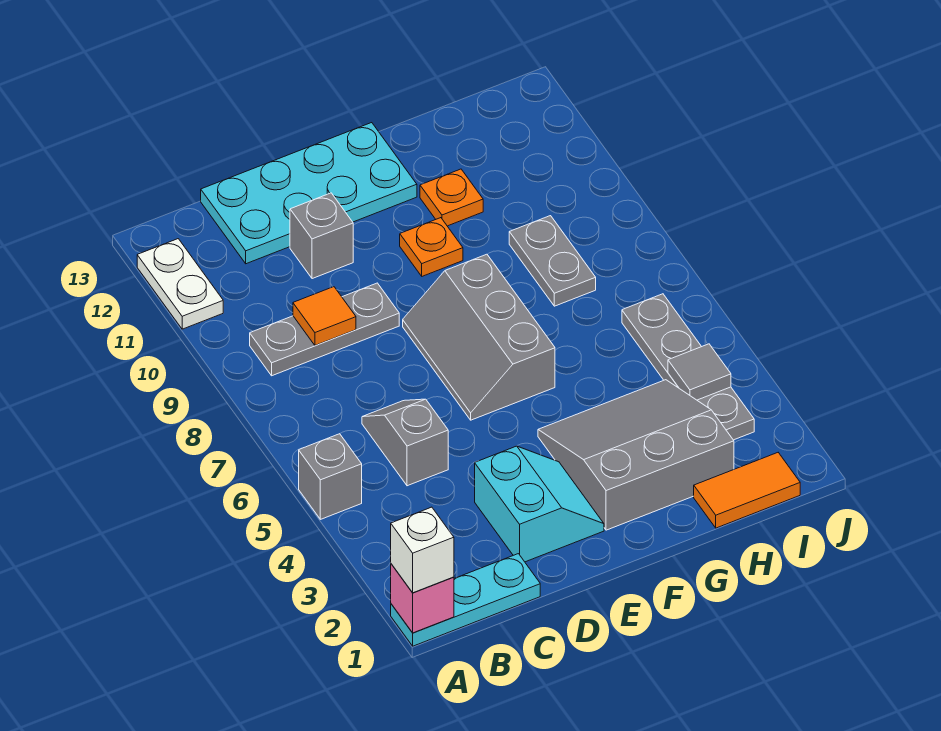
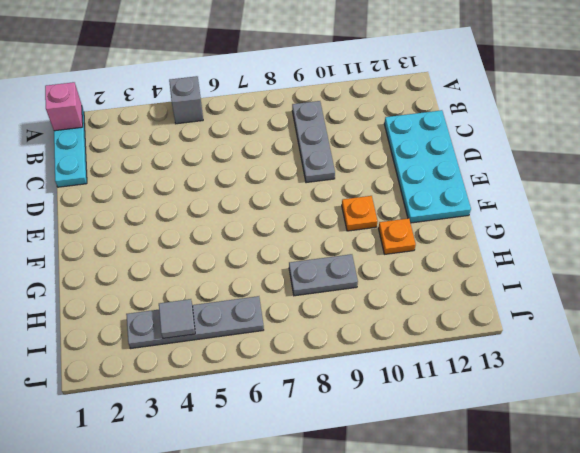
none -> white plate A11:A12 level 1
none -> grey slope C5:C6 level 1 top 5
none -> cyan slope D2:E3 level 1 top D

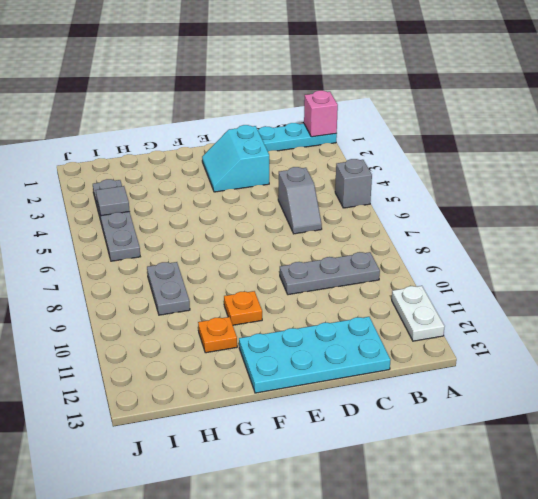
none -> grey brick D11 level 1
none -> grey slope E6:F8 level 1 top F
none -> grey slope F2:H4 level 1 top 2

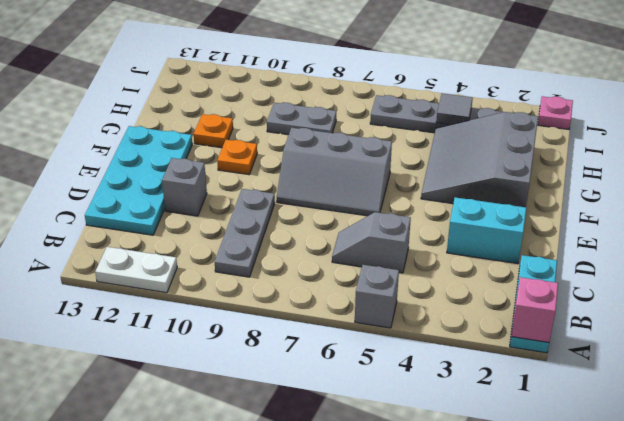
pink plate J1 level 1 -> none
none -> orange tile H1:I1 level 1
none -> orange tile C9 level 2
none -> white brick A1 level 3

